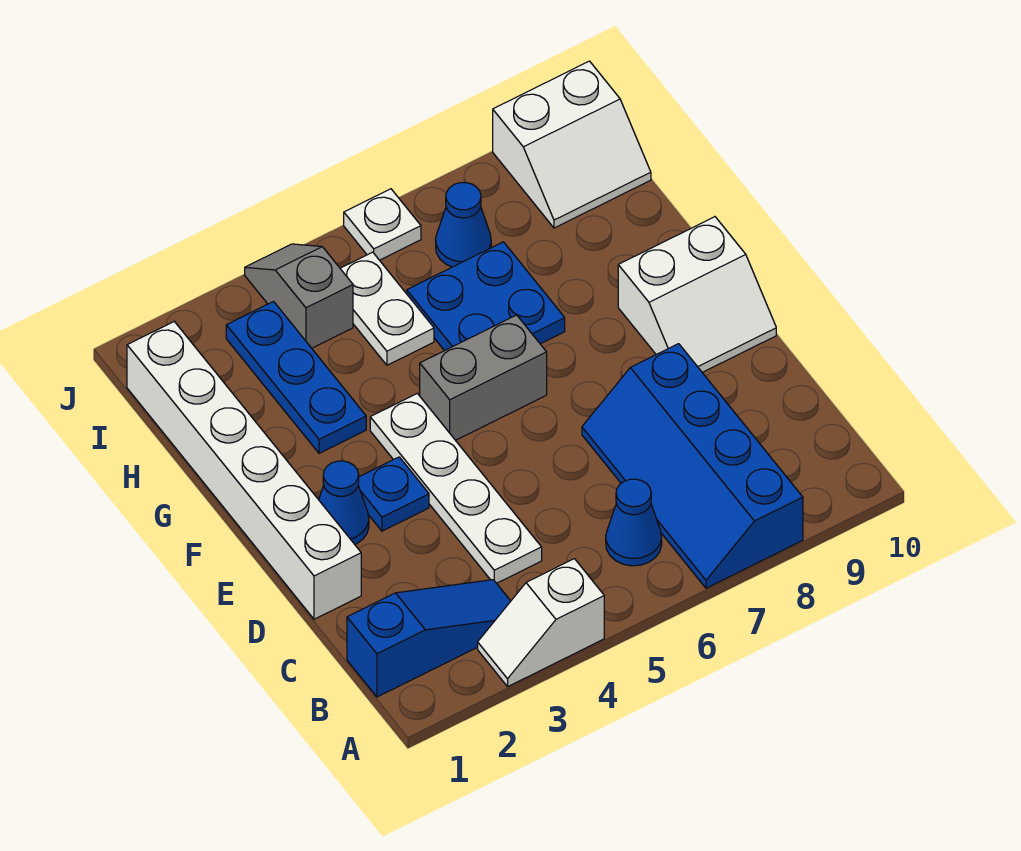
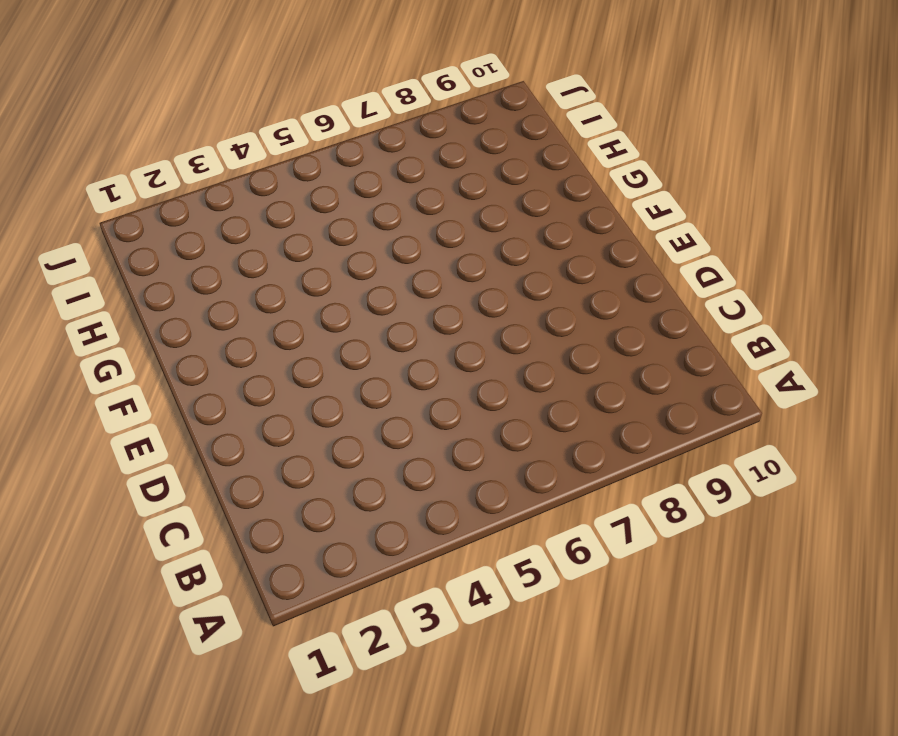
none -> white slope A3:A4 level 1 top 4
none -> blue slope A7:D8 level 1 top 8
none -> blue slope B1:B3 level 1 top 1

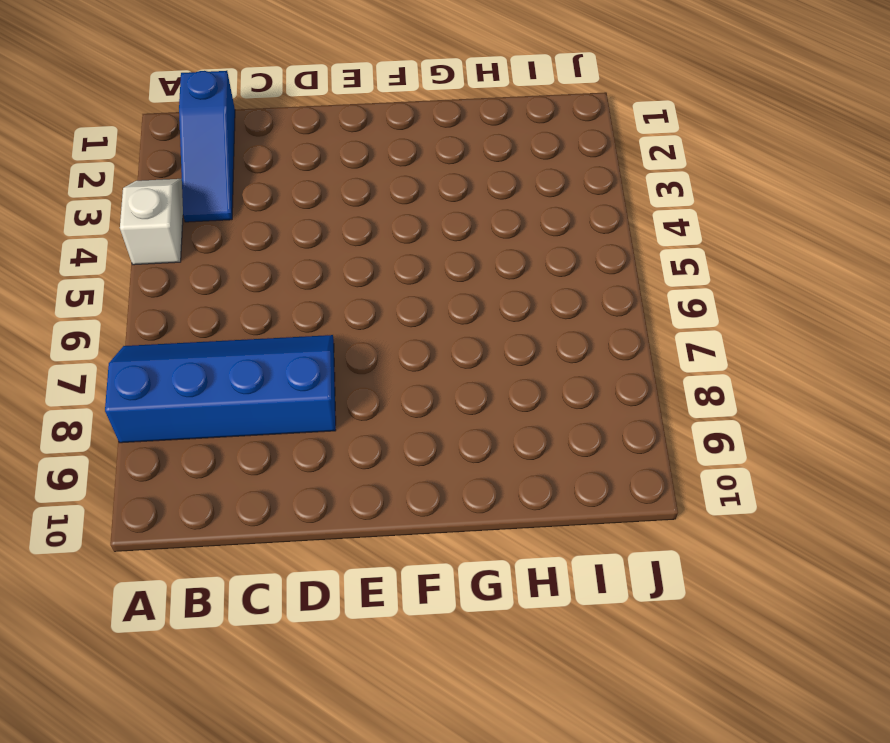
none -> blue cone B6 level 1
none -> white plate C4:F4 level 1
none -> white brick D1:I1 level 1

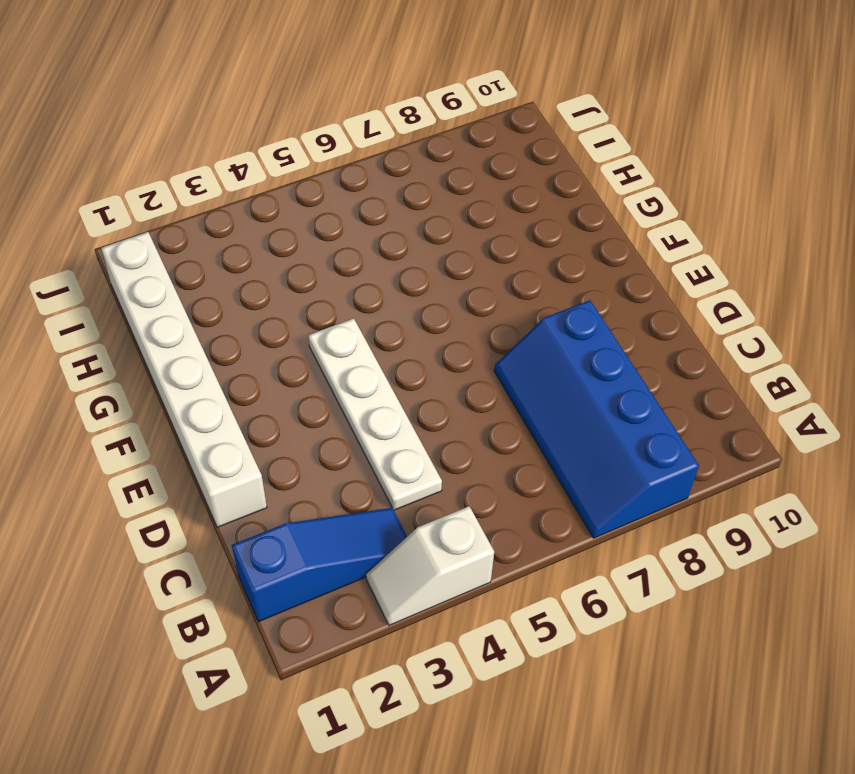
none -> blue cone B6 level 1
none -> blue cone E2 level 1
none -> blue plate E3 level 1

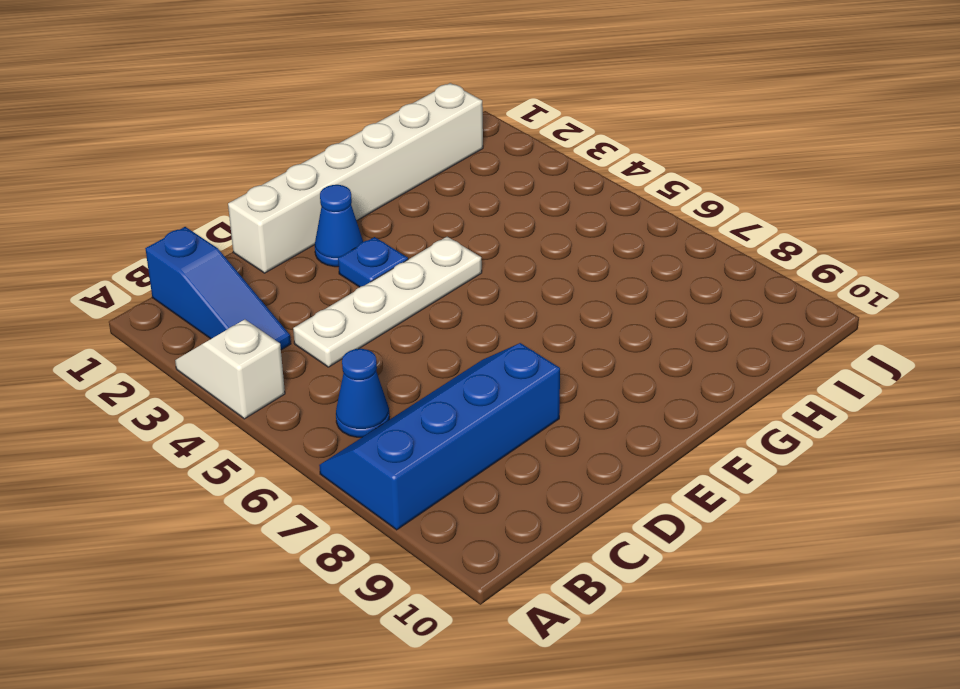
none -> white slope E9:F10 level 1 top F
none -> grey brick F5:F6 level 1
none -> blue plate G3:I3 level 1

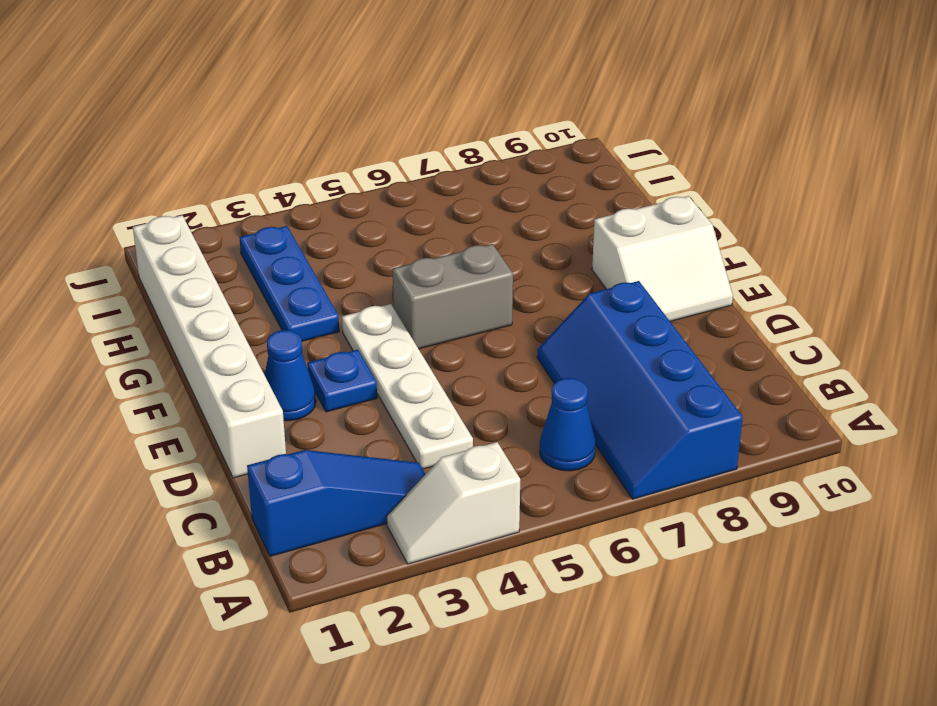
none -> blue plate G6:H7 level 1
none -> white plate H5:I5 level 1
none -> grey slope I4:J4 level 1 top I

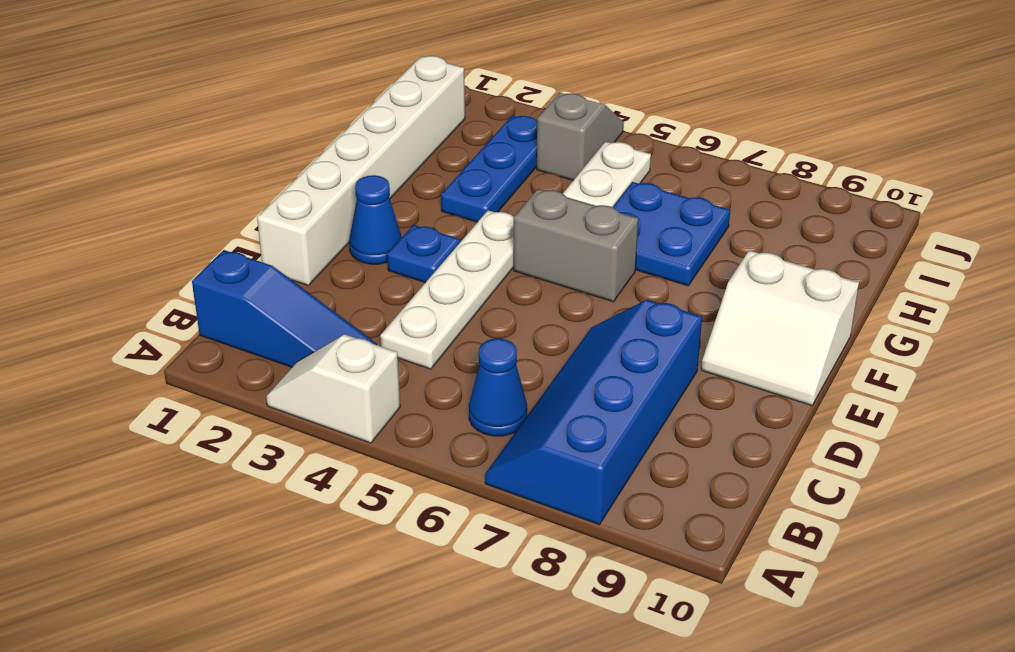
none -> blue cone I7 level 1
none -> white slope I9:J10 level 1 top J
none -> white plate J6 level 1

